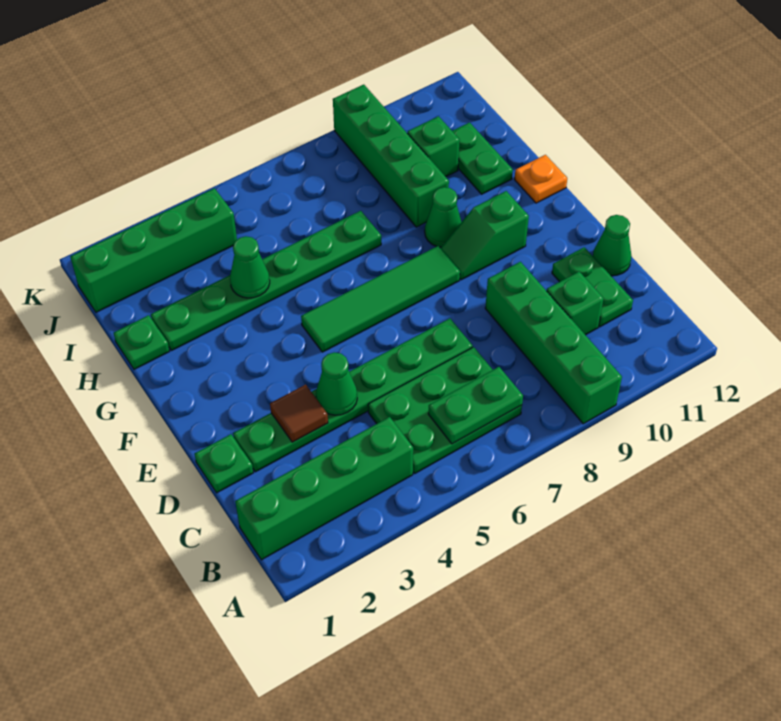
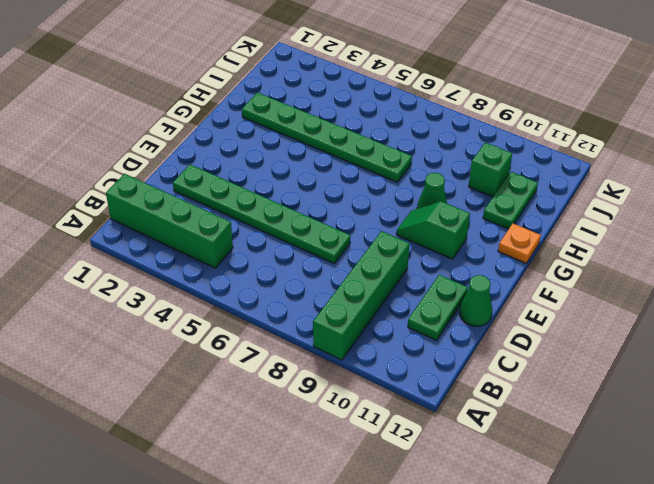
none -> green plate B5:C7 level 1
none -> green brick C10 level 1
none -> green plate D1 level 1

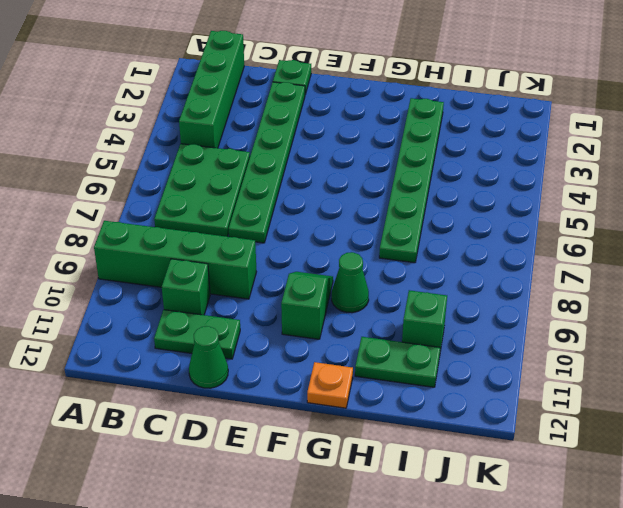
none -> green tile F5:F8 level 1
none -> green plate H1 level 1
none -> green brick H9:K9 level 1

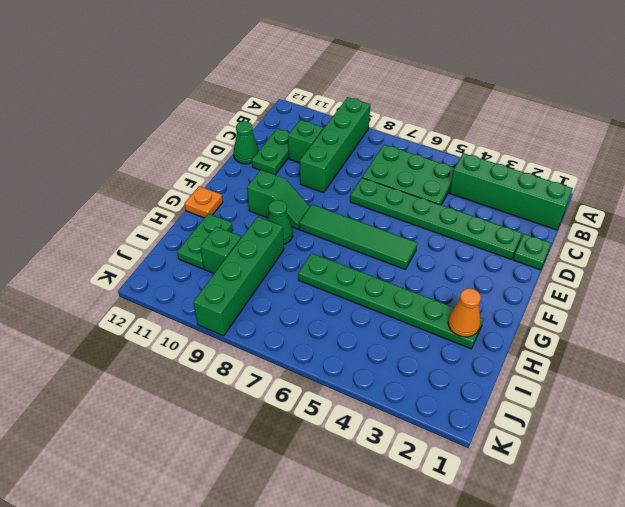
orange cone H2 level 2 -> none
none -> green plate H1 level 1
none -> green brick J1:J4 level 1
none -> green plate B6:B7 level 2

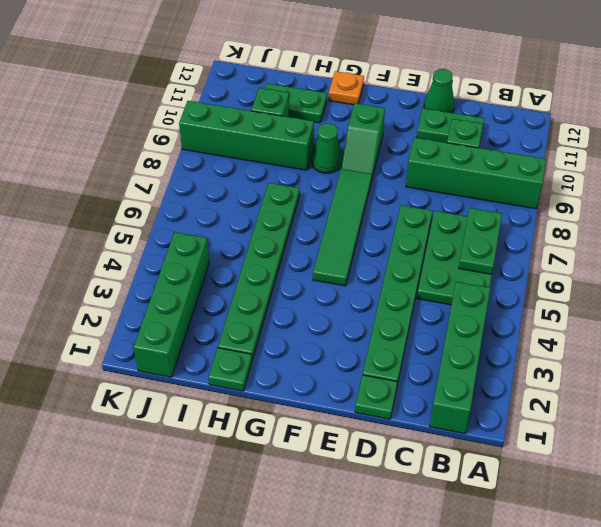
none -> brown tile D3 level 2
none -> green cone D4 level 2
none -> green cone H4 level 2

